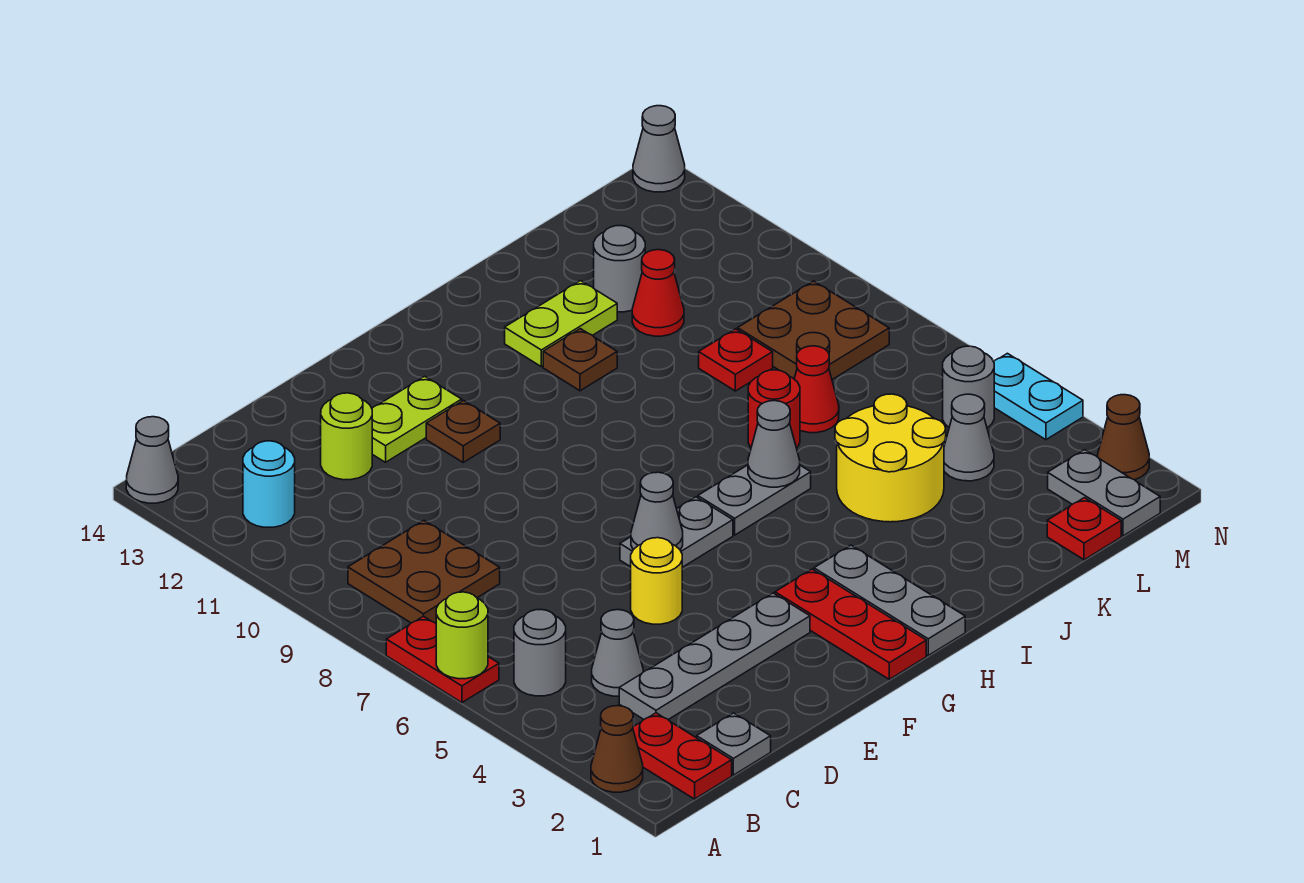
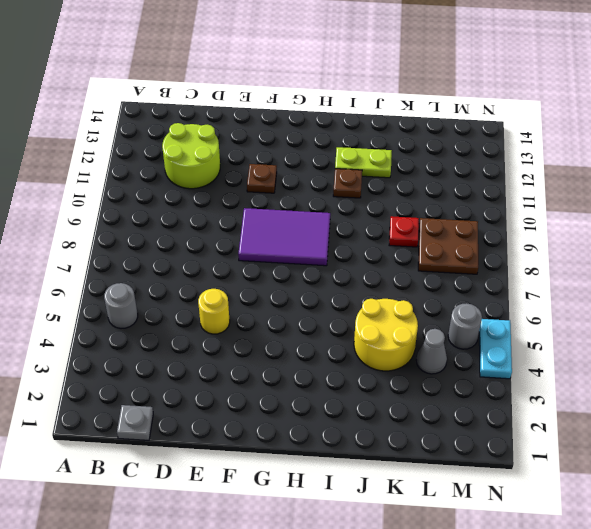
lime round brick C11:D12 level 1 -> lime round brick D12 level 1
purple tile F8:H9 level 1 -> none
none -> brown cone A2 level 1
none -> red plate A6:A7 level 1
none -> grey cone A14 level 1
none -> red plate B1:B2 level 1

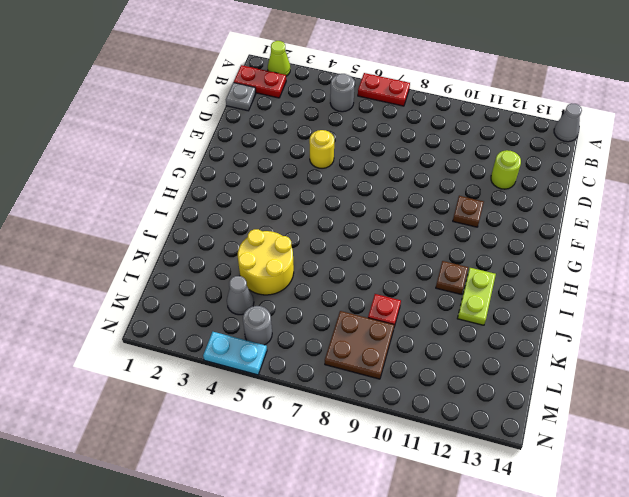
lime cone A2 level 1 -> brown cone A2 level 1
none -> brown plate B8:C9 level 1
none -> cyan round brick B12 level 1
none -> grey plate C3:F3 level 1
none -> grey cone C4 level 1

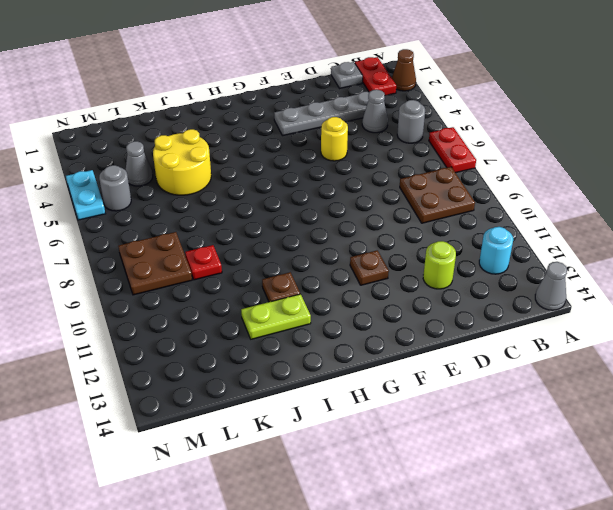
none -> lime plate E12:F12 level 1
none -> grey plate F6:G6 level 1
none -> red plate G1:G3 level 1
none -> grey plate H1:H3 level 1

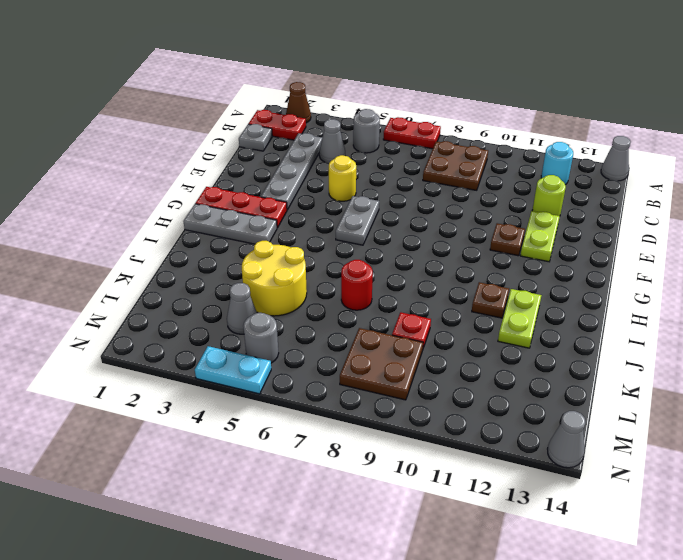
none -> grey plate H6:I6 level 1
none -> red cone K7 level 1
none -> red cone K11 level 1
none -> grey round brick K12 level 1

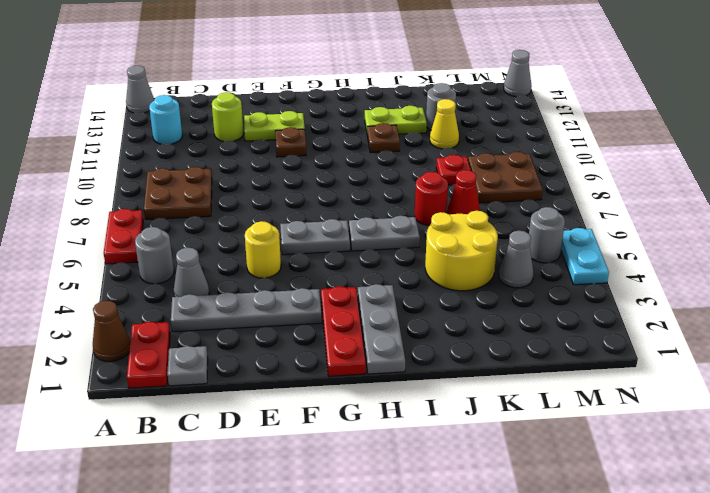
yellow cone K11 level 1 -> red cone K11 level 1
none -> red plate L1 level 1
none -> grey plate M1:M2 level 1
none -> brown cone N2 level 1
none -> lime round brick A6 level 2

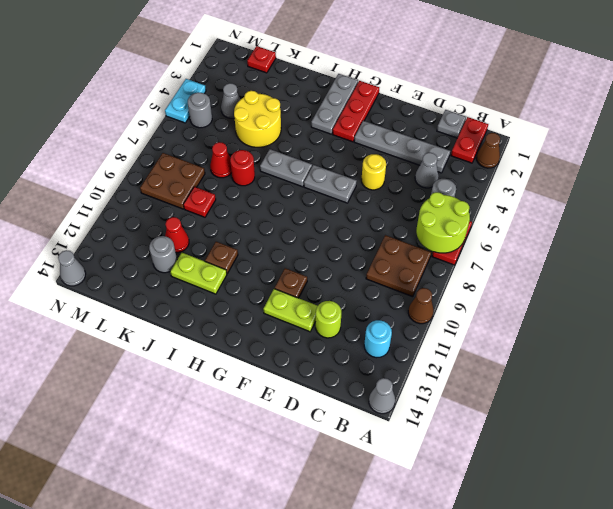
lime round brick A6:B7 level 2 -> lime round brick A6 level 2
brown cone A10 level 1 -> brown cone N2 level 1
none -> grey plate M1:M2 level 1
none -> grey cone F6 level 2
none -> grey cone I6 level 2

